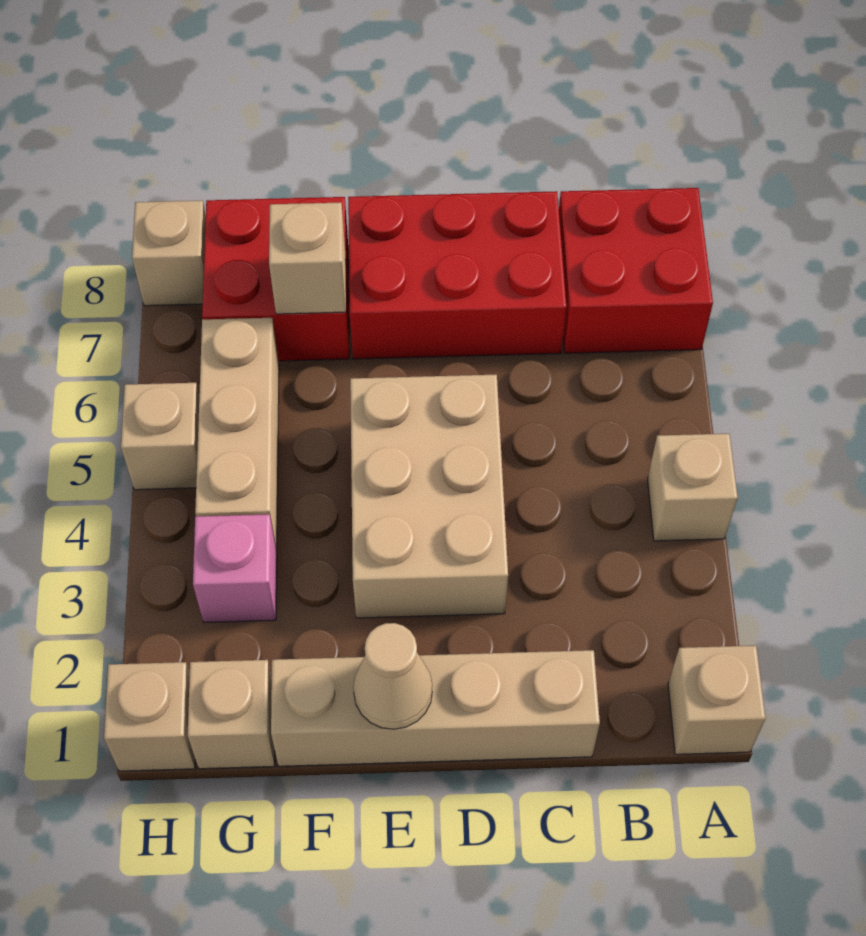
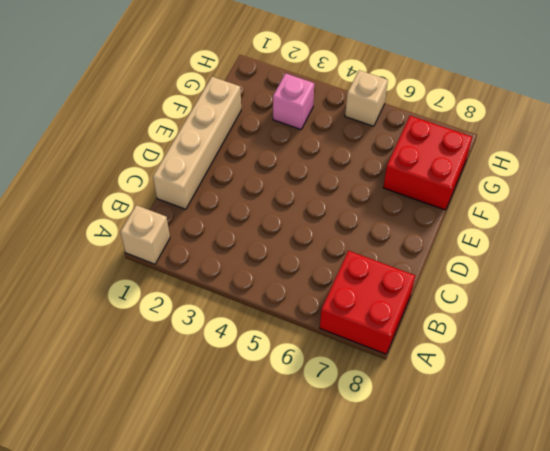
none -> tan brick A4 level 1
none -> red brick C7:E8 level 1
none -> tan brick D3:E5 level 1

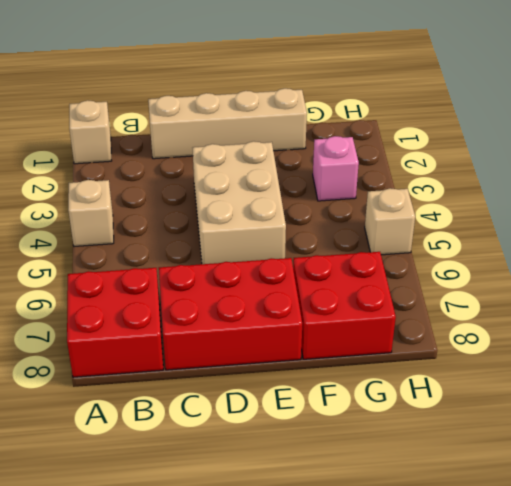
none -> tan brick G1 level 1
none -> tan brick G4:G6 level 1
none -> tan brick H1 level 1

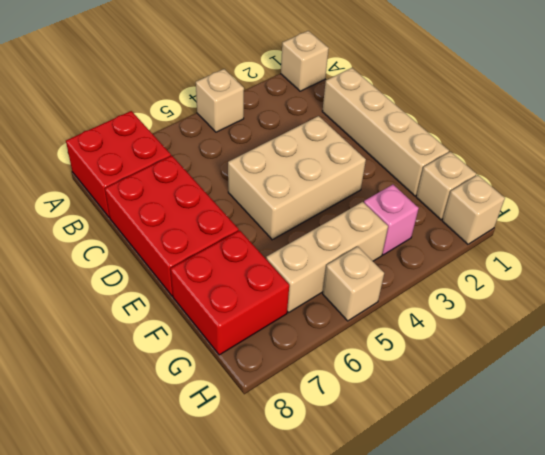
none -> tan brick H8 level 1
none -> tan cone E1 level 2
none -> tan brick F7 level 2

